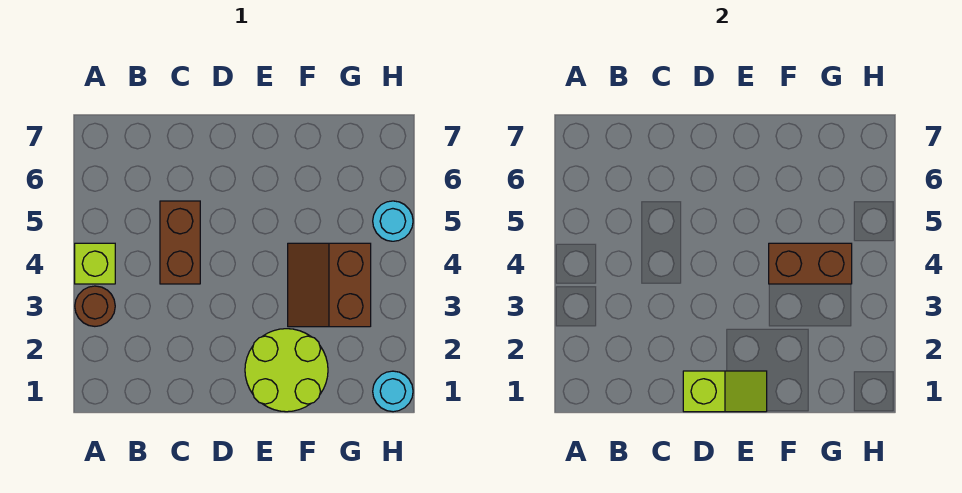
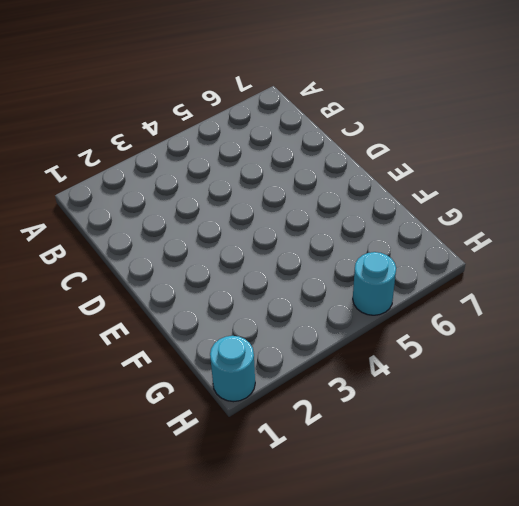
none -> brown round brick A3 level 1
none -> lime brick A4 level 1

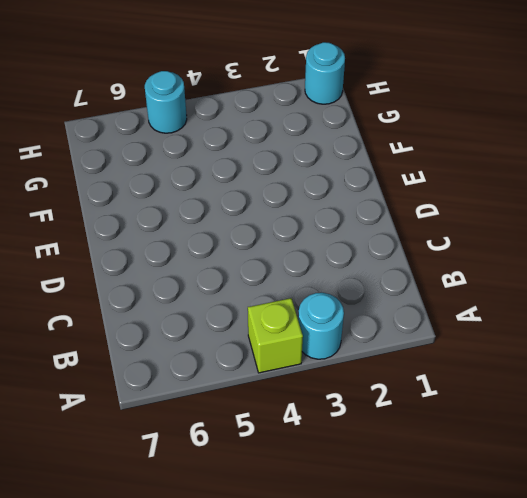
cyan round brick A3 level 1 -> brown round brick A3 level 1
none -> brown brick C4:C5 level 1
none -> lime round brick E1:F2 level 1

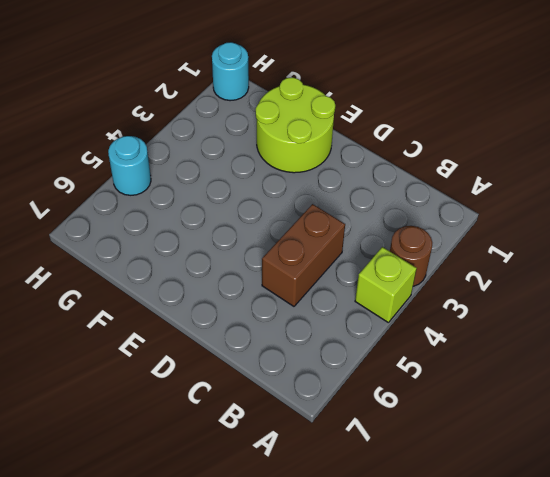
none -> brown slope F3:G4 level 1 top G
none -> lime slope D1:E1 level 2 top D

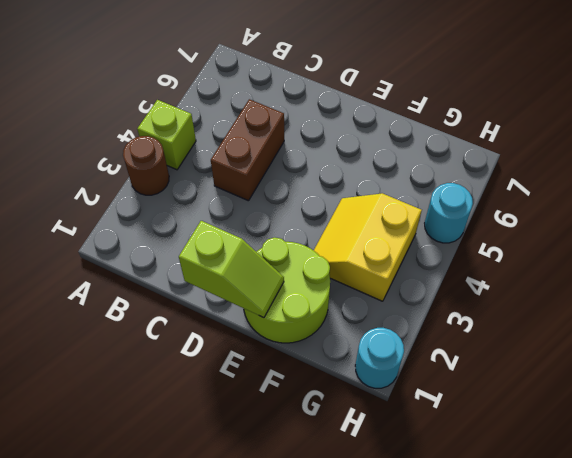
yellow slope F3:G4 level 1 top G -> brown slope F3:G4 level 1 top G
none -> brown brick F4:G4 level 2

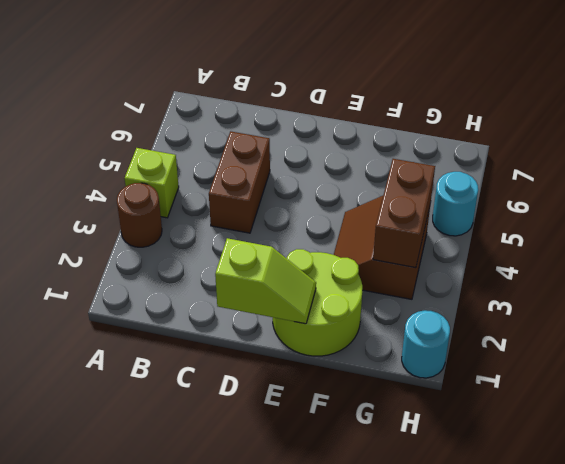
brown brick G3:G4 level 2 -> brown brick F4:G4 level 2

